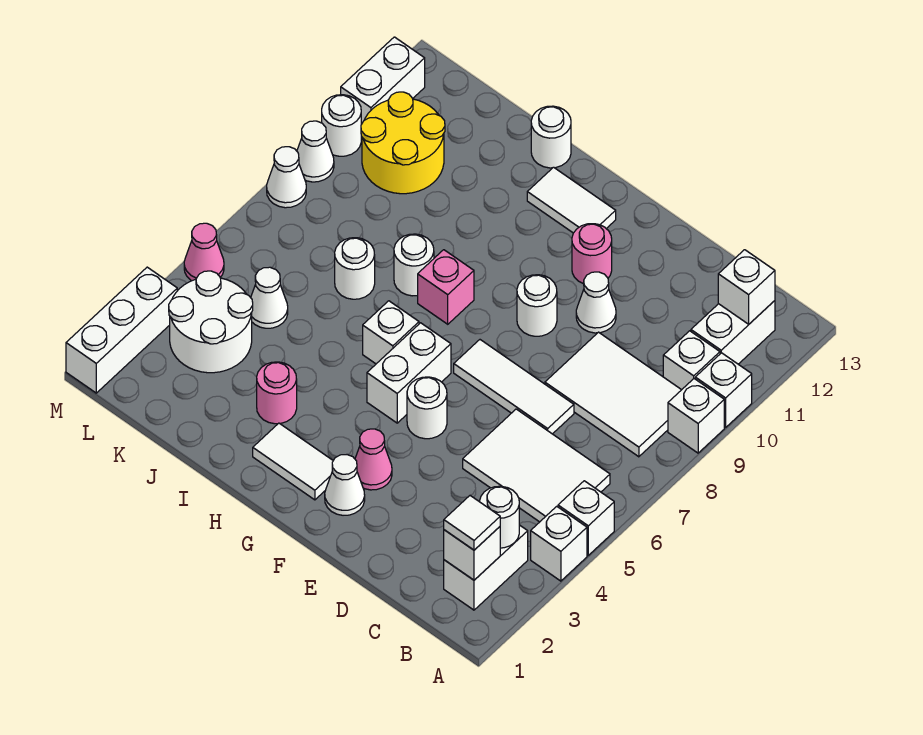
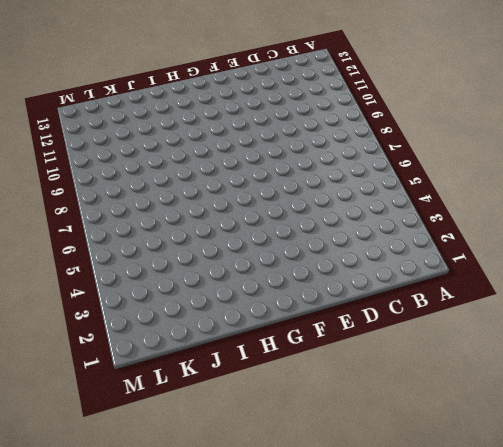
none -> white brick A4 level 1
none -> white brick A5 level 1
none -> white brick A9 level 1
none -> white brick A10 level 1

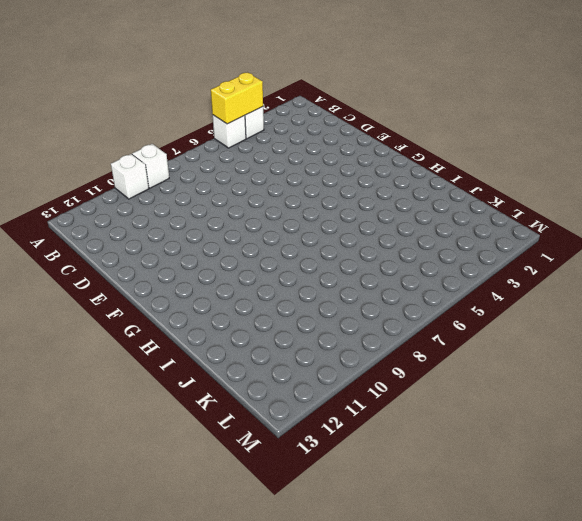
yellow brick A4:A5 level 2 -> none
none -> white brick B2:B3 level 1
none -> white tile B5:D6 level 1
none -> white tile B8:D9 level 1
none -> white brick B10 level 1

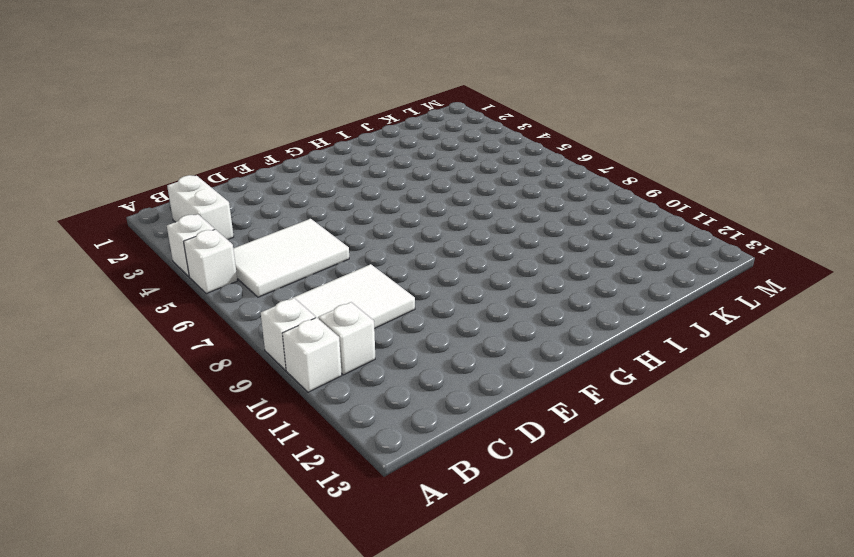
none -> white brick B11:B12 level 1
none -> white tile D7:F7 level 1
none -> white cone E10 level 1
none -> white cone F2 level 1

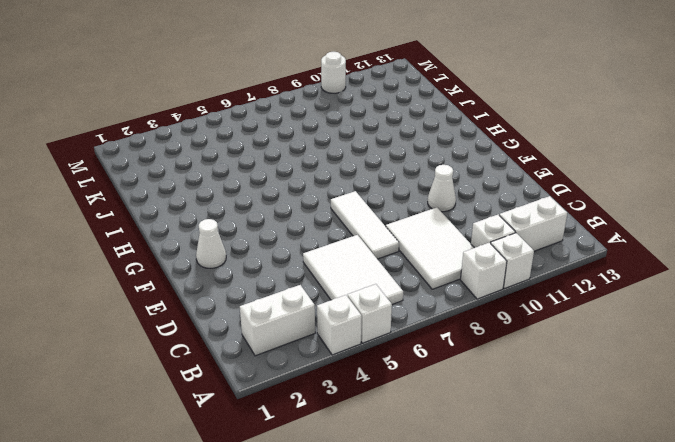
none -> pink cone F3 level 1
none -> white round brick F5 level 1
none -> white round brick F9 level 1
none -> pink round brick F11 level 1

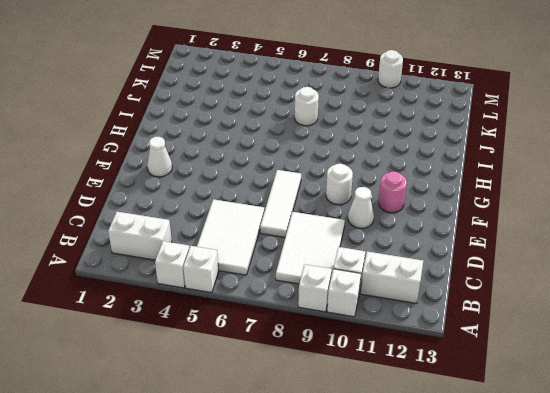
none -> pink cone F3 level 1
none -> white round brick F5 level 1
none -> white tile G2:H2 level 1
none -> white brick G5:G6 level 1

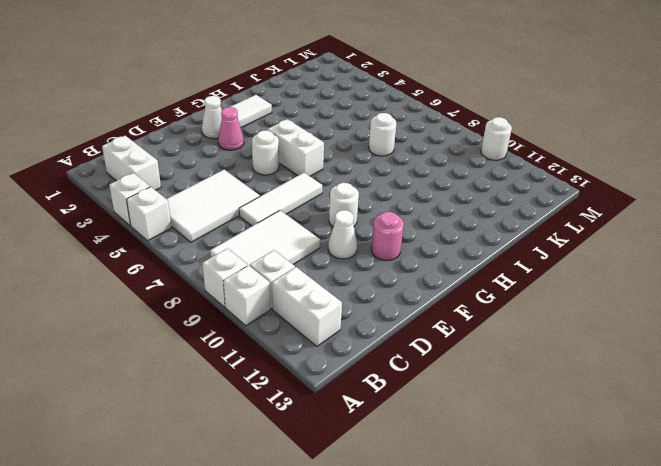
none -> white tile G12:H12 level 1
none -> white brick H6 level 1
none -> pink brick H8 level 1
none -> pink round brick I3 level 1

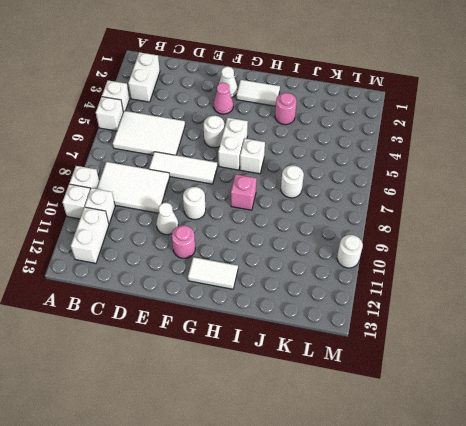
none -> white round brick I8 level 1
none -> white round brick I13 level 1
none -> white round brick K3:L4 level 1
none -> white cone K5 level 1

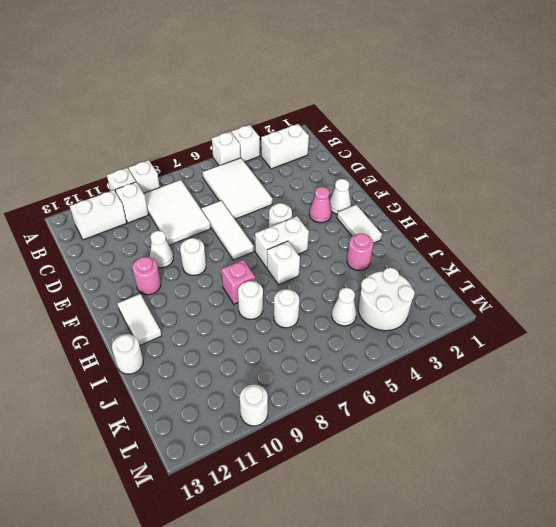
none -> yellow round brick K10:L11 level 1
none -> white brick M1:M3 level 1
none -> pink cone M5 level 1
none -> white cone M8 level 1

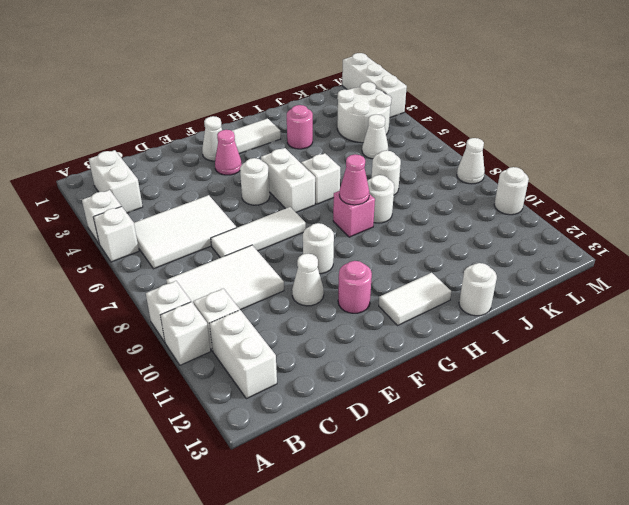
pink cone H8 level 2 -> pink cone M5 level 1
none -> yellow round brick K10:L11 level 1
none -> white cone M9 level 1
none -> white brick M11:M12 level 1
none -> white brick B2 level 2

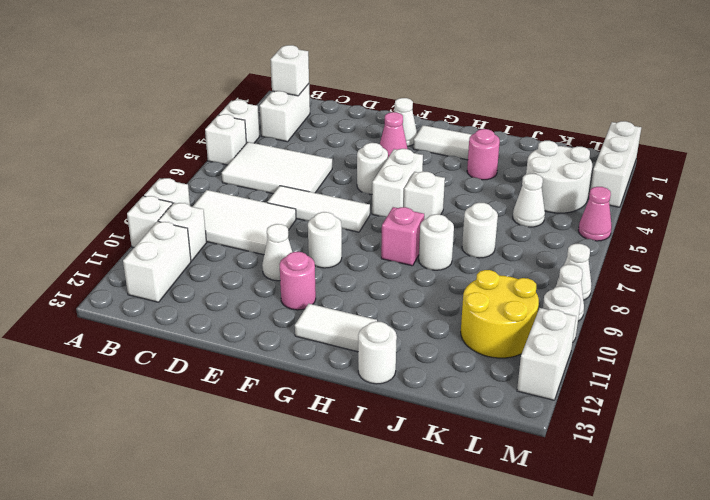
none -> white round brick B3 level 2
none -> white brick B12 level 2
none -> white tile B2 level 3

